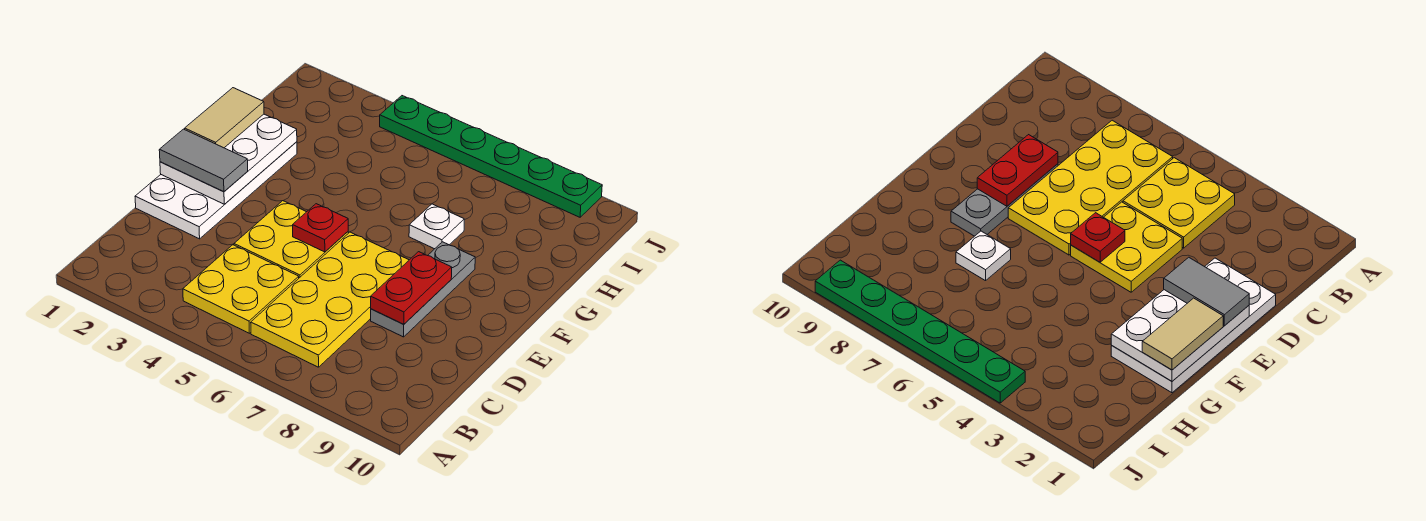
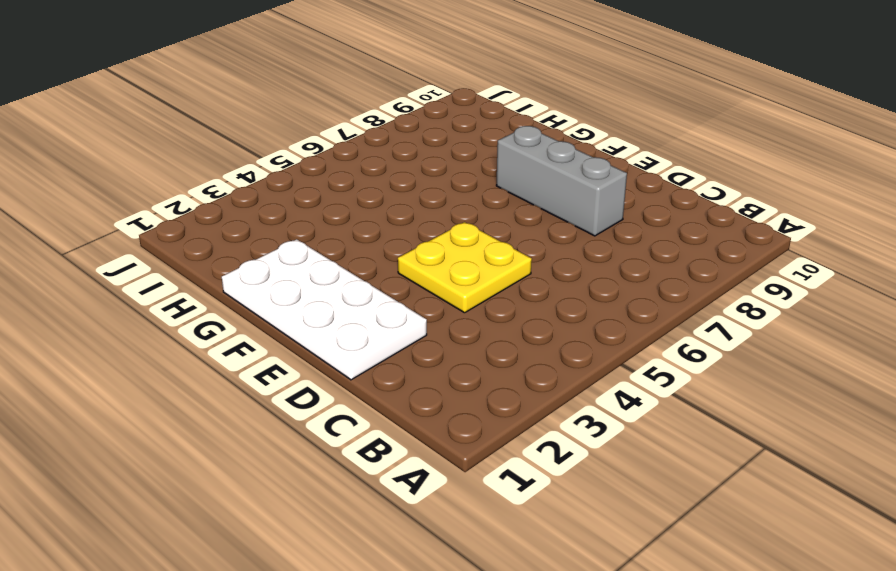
grey brick D8:F8 level 1 -> grey plate D8:F8 level 1
none -> yellow plate B4:C5 level 1
none -> yellow plate B6:E7 level 1
none -> white plate G7 level 1

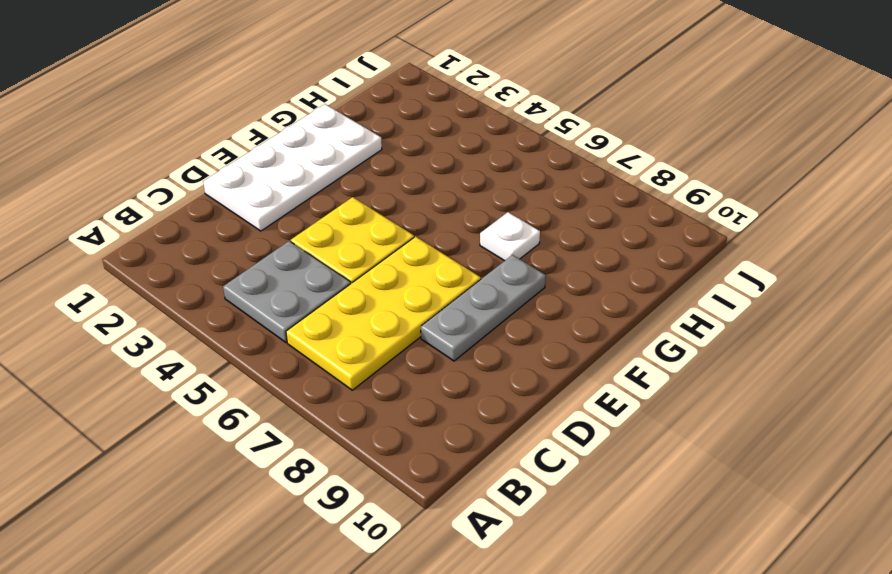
grey plate B4:C5 level 1 -> yellow plate B4:C5 level 1
none -> green plate J4:J9 level 1
none -> red plate D8:E8 level 2
none -> white plate E1:G2 level 2

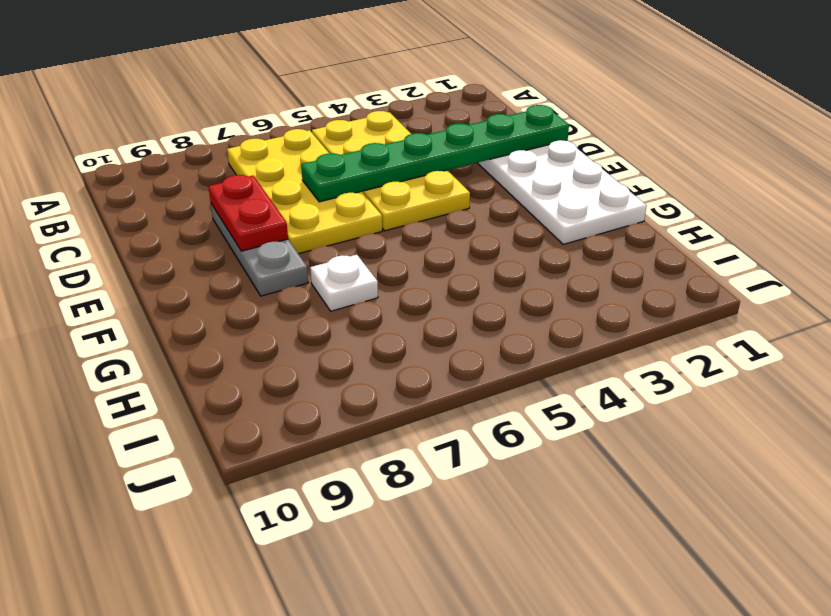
green plate D1:D6 level 2 -> green plate J4:J9 level 1
none -> white plate E1:G2 level 2
none -> red plate E5 level 2
none -> grey tile E1:E2 level 3

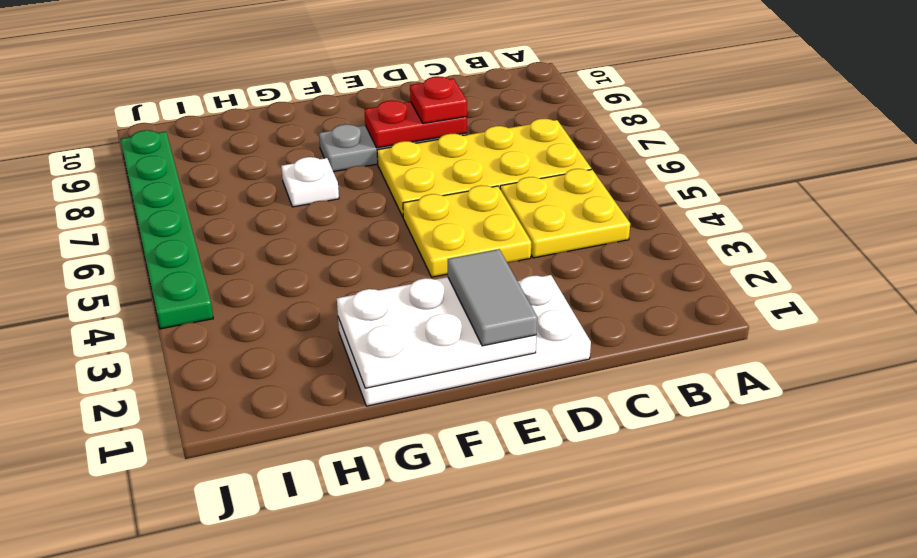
red plate D8 level 3 -> red plate E5 level 2
none -> tan tile F1:G1 level 3

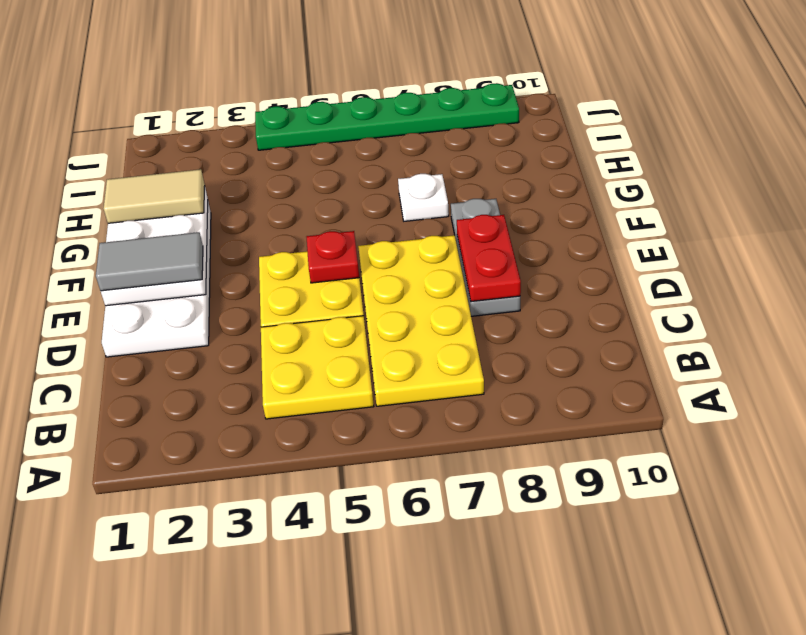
tan tile G1:G2 level 3 -> tan tile F1:G1 level 3

